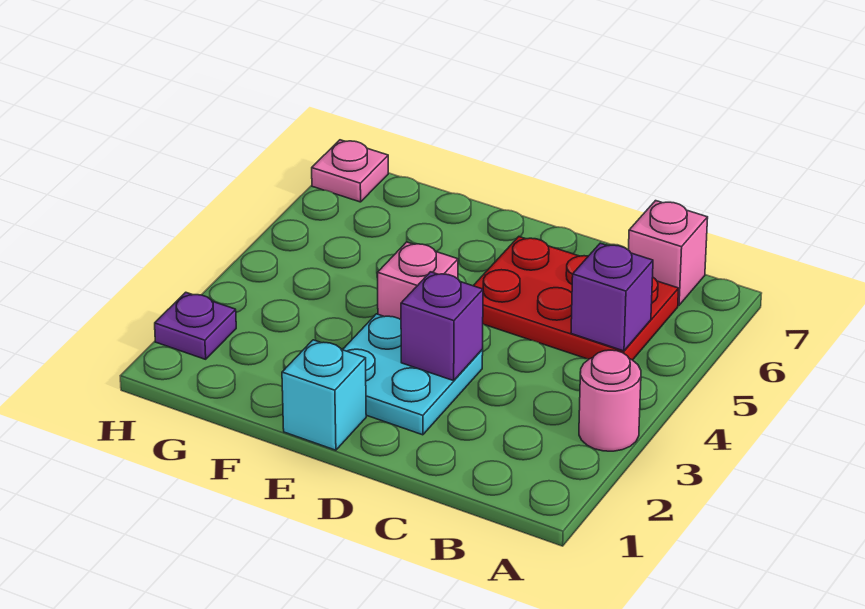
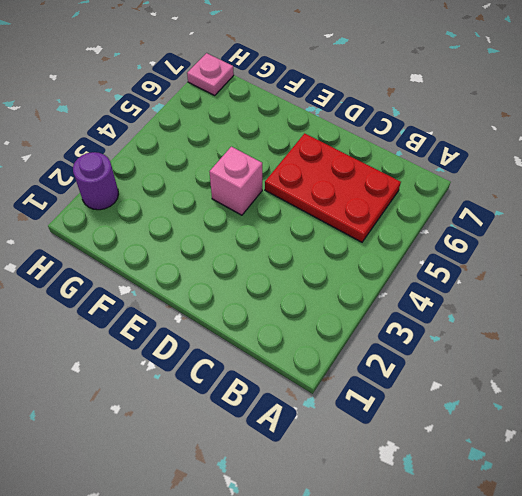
purple round brick H2 level 1 -> purple plate H2 level 1
none -> pink round brick A3 level 1
none -> pink brick B7 level 1

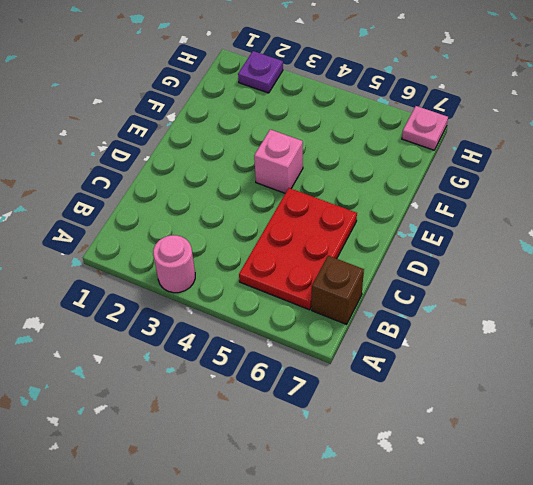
brown brick B7 level 1 -> pink brick B7 level 1
none -> cyan plate D2:E3 level 1
none -> cyan brick E1 level 1

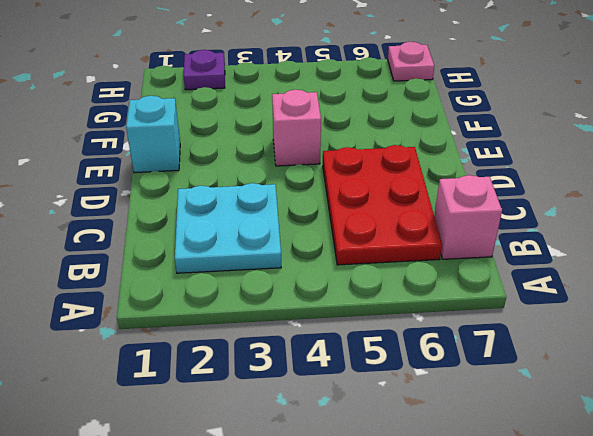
cyan plate B2:C3 level 1 -> cyan plate D2:E3 level 1
none -> pink round brick A3 level 1
none -> purple brick B5 level 2

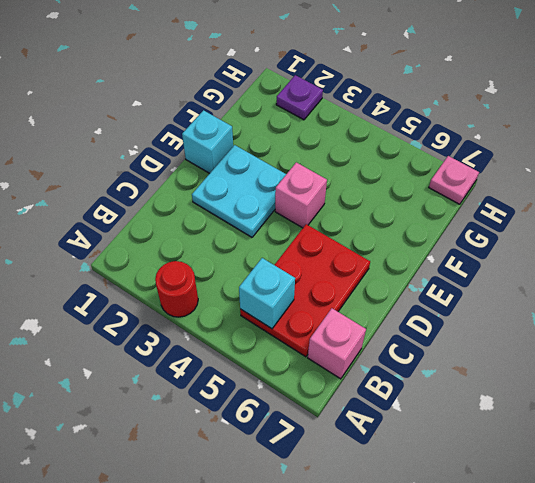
red round brick A3 level 1 -> pink round brick A3 level 1
cyan brick B5 level 2 -> purple brick B5 level 2
none -> purple brick D3 level 2

